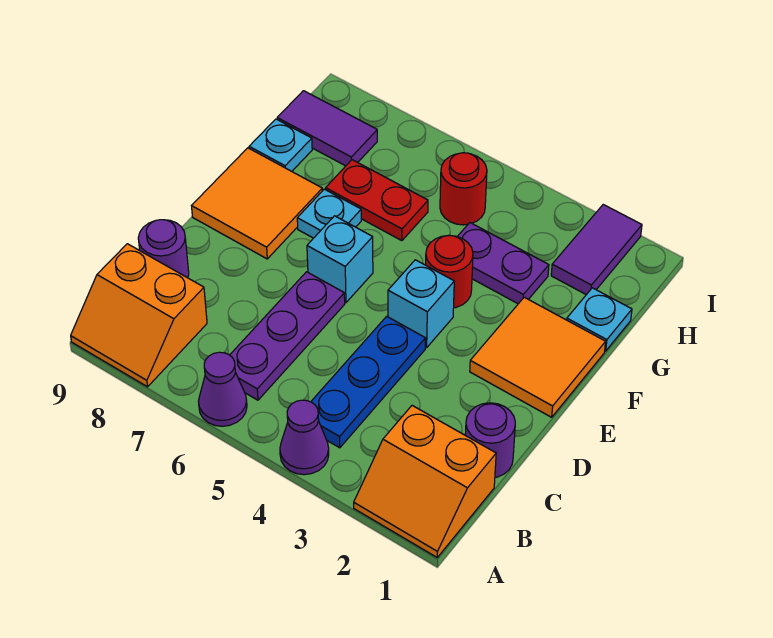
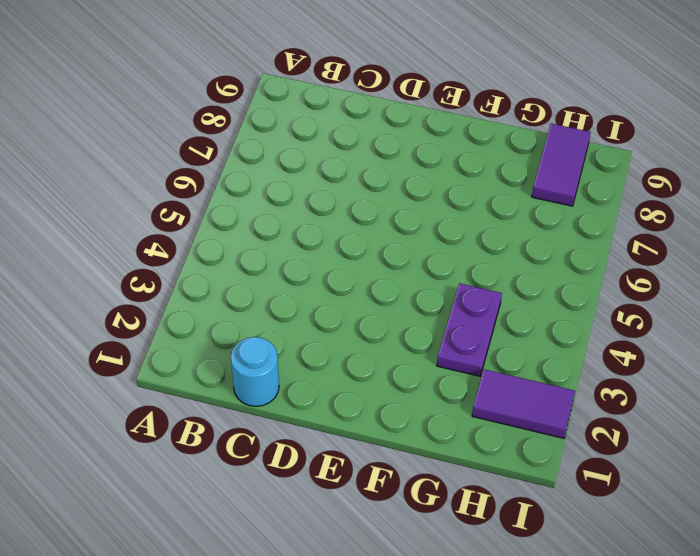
cyan round brick C1 level 1 -> purple round brick C1 level 1
none -> orange slope A1:B2 level 1 top B
none -> purple cone A4 level 1
none -> purple cone A6 level 1

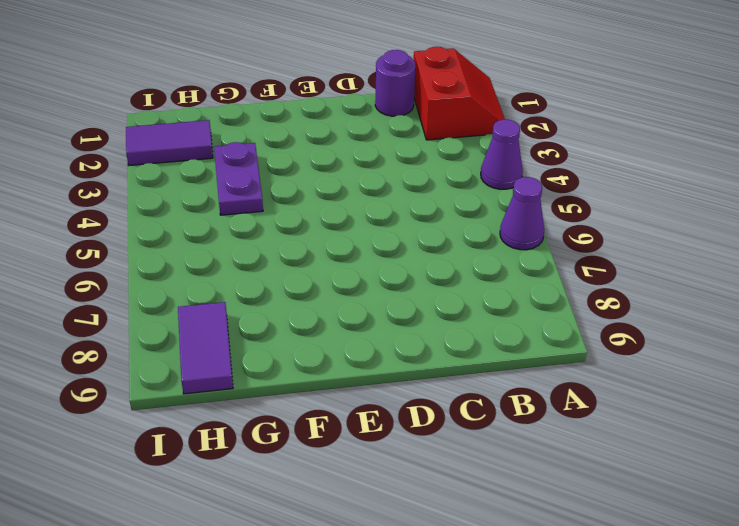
red slope A1:B2 level 1 top B -> orange slope A1:B2 level 1 top B
none -> orange slope A8:B9 level 1 top B
none -> blue plate B4:D4 level 1
none -> purple plate B6:D6 level 1

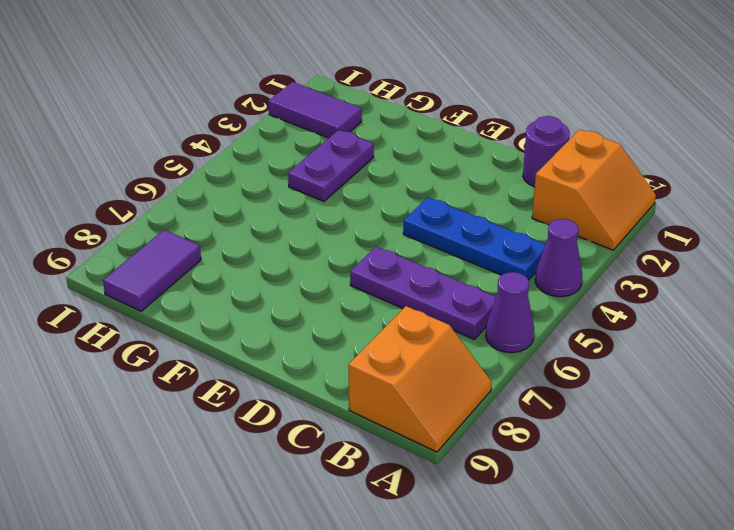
none -> purple round brick C9 level 1
none -> orange tile E1:F2 level 1
none -> cyan brick E4 level 1

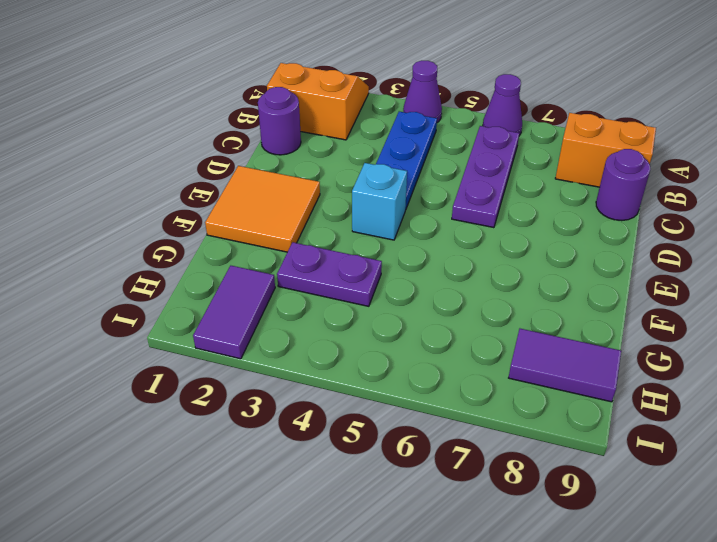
none -> cyan brick E6 level 1
none -> orange tile E8:F9 level 1
none -> red round brick F4 level 1

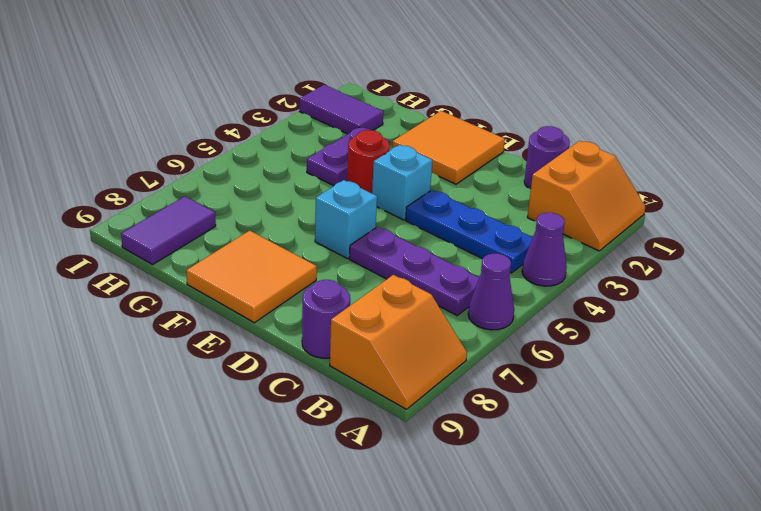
none -> cyan plate F7 level 1
none -> cyan plate G1 level 1
none -> red plate G6:G7 level 1

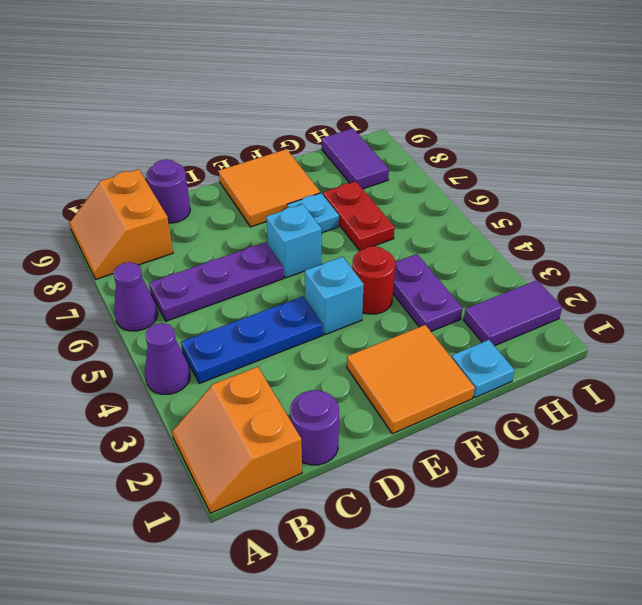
none -> cyan plate G9 level 1
none -> red round brick H5 level 1

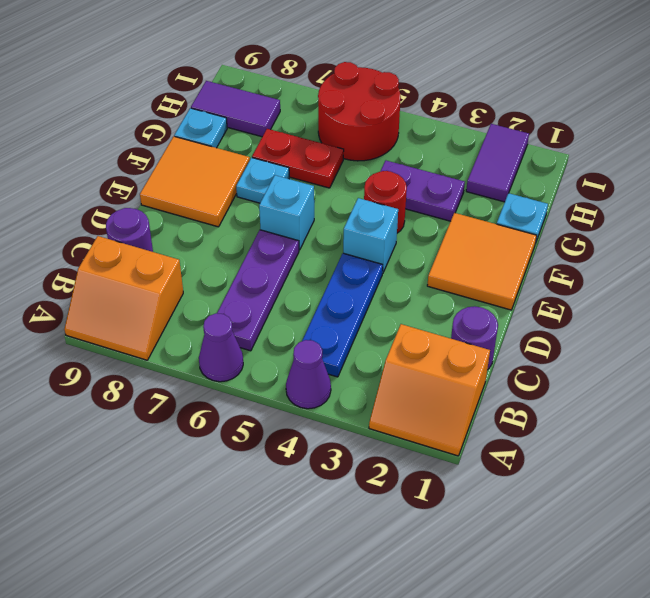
red round brick H5:I6 level 1 -> red round brick H5 level 1

